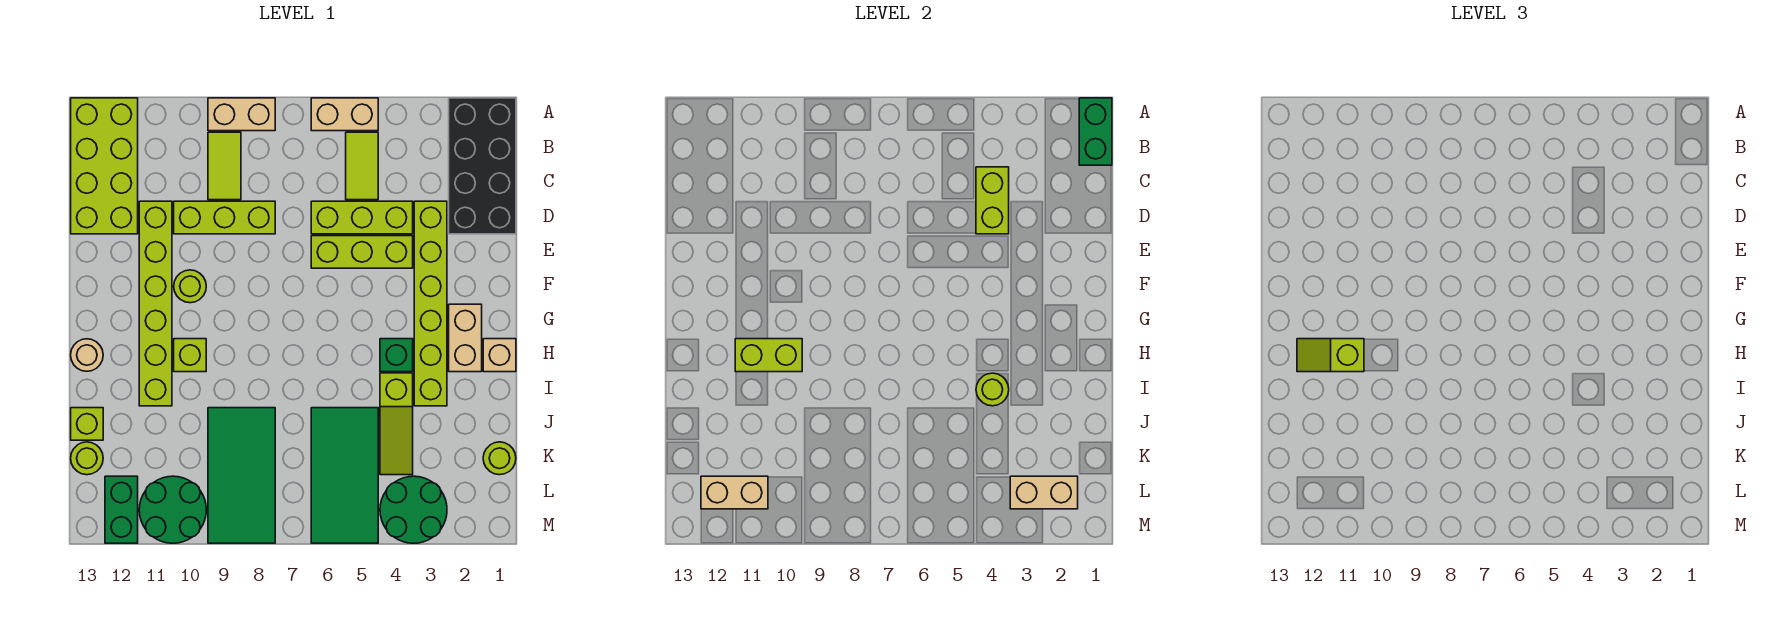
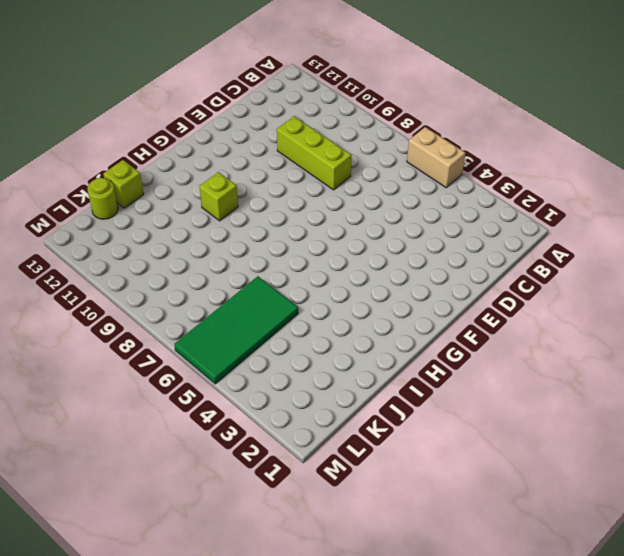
none -> black brick A1:D2 level 1
none -> tan brick A8:A9 level 1
none -> lime brick A12:D13 level 1
none -> lime tile B5:C5 level 1

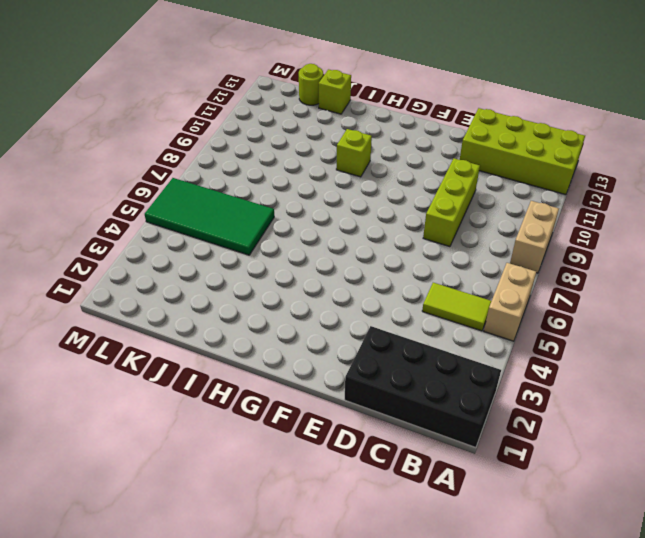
none -> lime tile B9:C9 level 1
none -> lime brick D3:I3 level 1
none -> lime brick D4:D6 level 1
none -> lime brick D11:I11 level 1

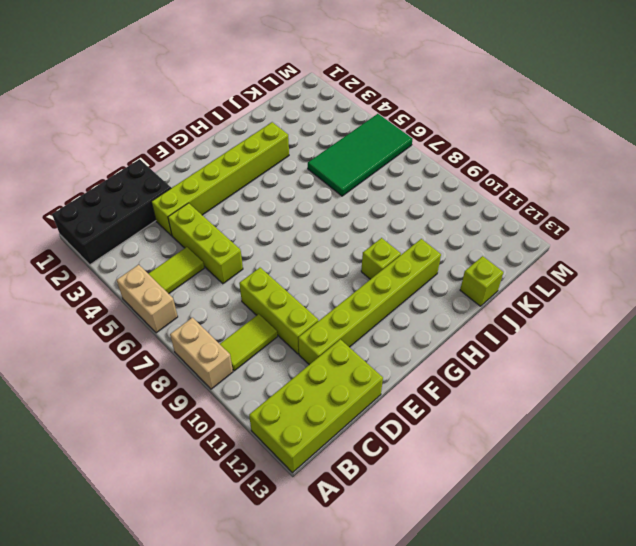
none -> lime brick E4:E6 level 1
none -> lime round brick F10 level 1
none -> tan brick G2:H2 level 1
none -> tan brick H1 level 1

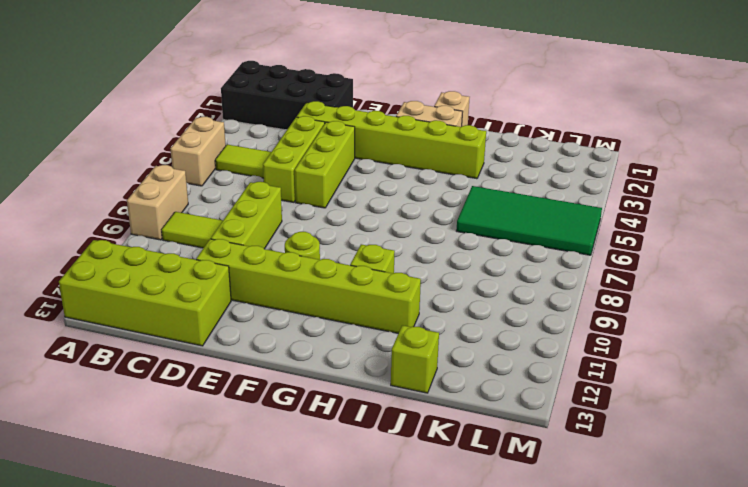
none -> green brick H4 level 1
none -> tan round brick H13 level 1
none -> lime slope I4:K4 level 1 top I
none -> green tile J8:M9 level 1

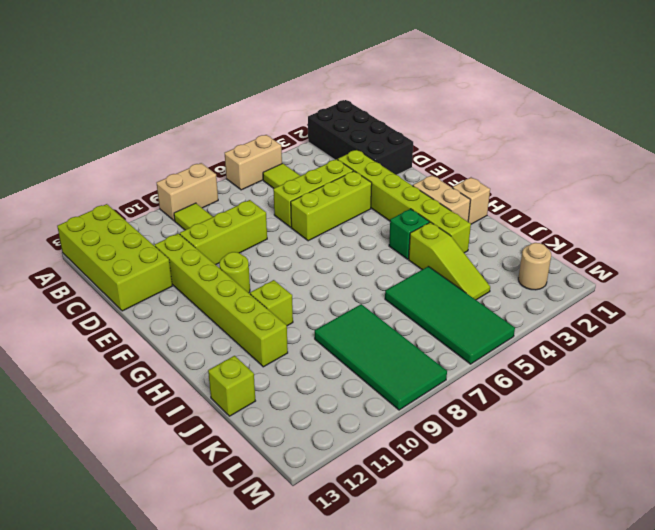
tan round brick L2 level 1 -> tan round brick H13 level 1
none -> lime round brick K1 level 1
none -> lime round brick K13 level 1
none -> green round brick L3:M4 level 1
none -> green round brick L10:M11 level 1

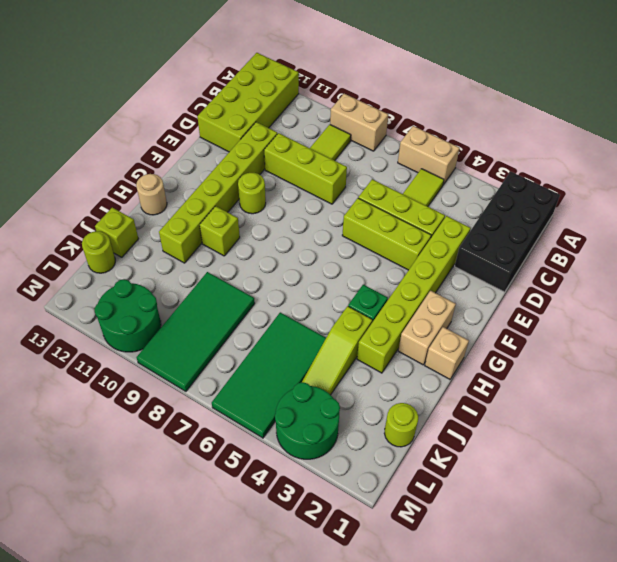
none -> green brick L12:M12 level 1
none -> green brick A1:B1 level 2
none -> lime brick C4:D4 level 2
none -> lime brick H10:H11 level 2

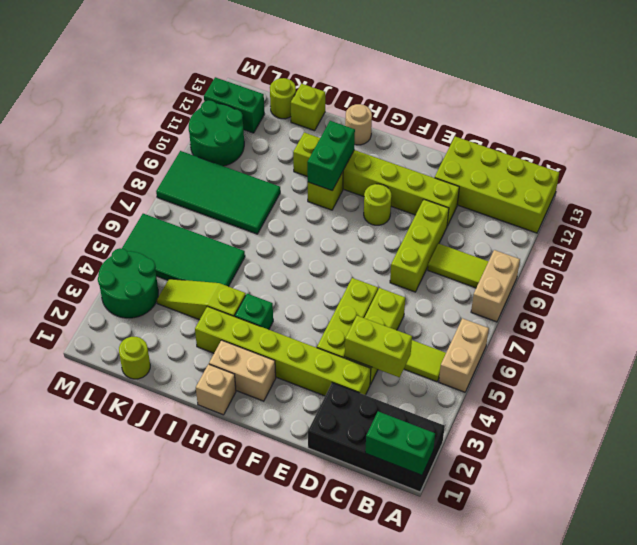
green brick H10:H11 level 2 -> lime brick H10:H11 level 2
none -> lime round brick I4 level 2
none -> tan brick L2:L3 level 2
none -> tan brick L11:L12 level 2
none -> lime slope H11:H12 level 3 top 11

